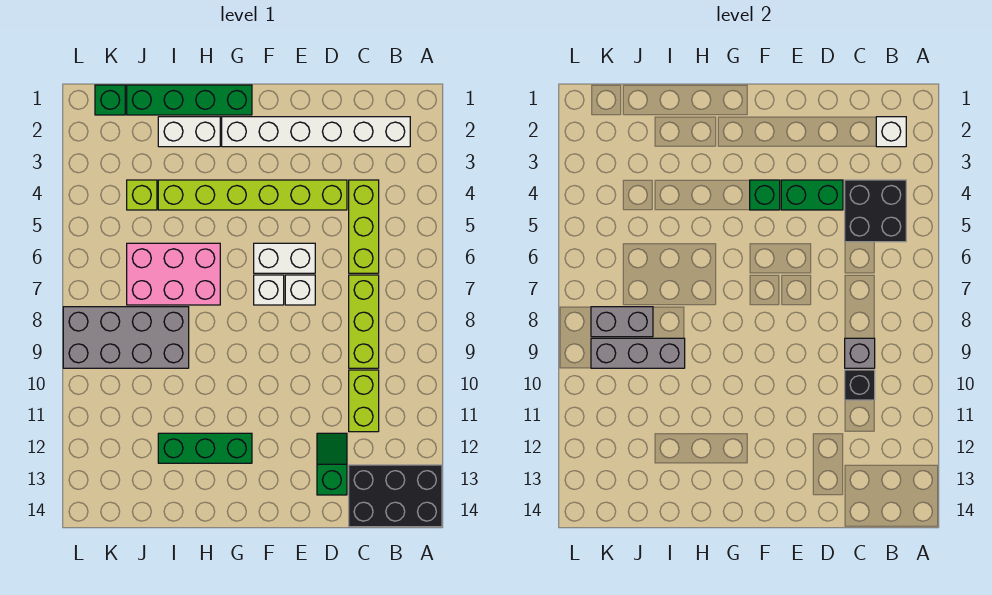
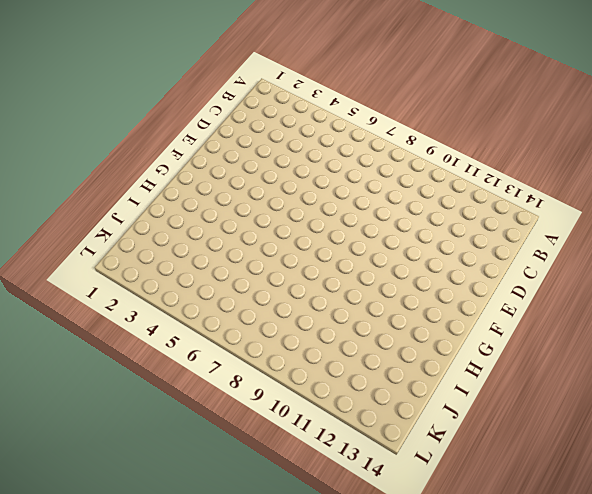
none -> black brick A13:C14 level 1
none -> white brick B2:G2 level 1
none -> lime brick C4:C6 level 1

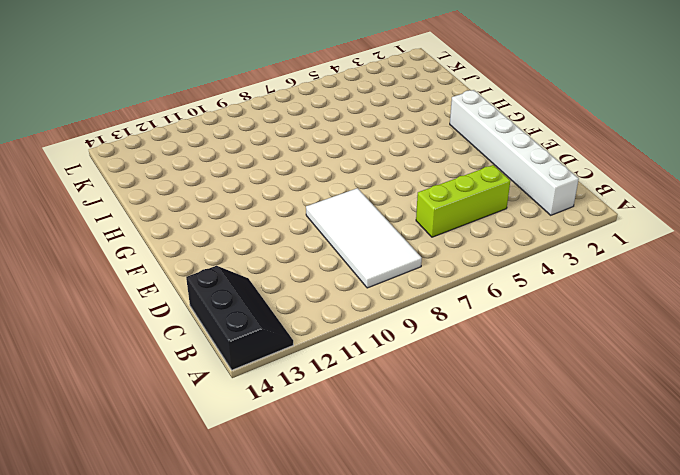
black slope A13:C14 level 1 top 14 -> black brick A13:C14 level 1
white tile B8:E9 level 1 -> lime brick C7:C9 level 1
none -> lime brick C10:C11 level 1
none -> lime brick D4:I4 level 1
none -> green slope D12:D13 level 1 top 13

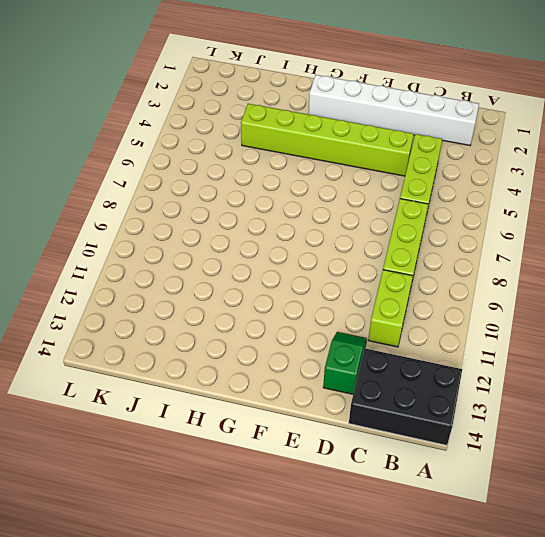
none -> white brick E6:F6 level 1
none -> white brick E7 level 1
none -> white brick F7 level 1

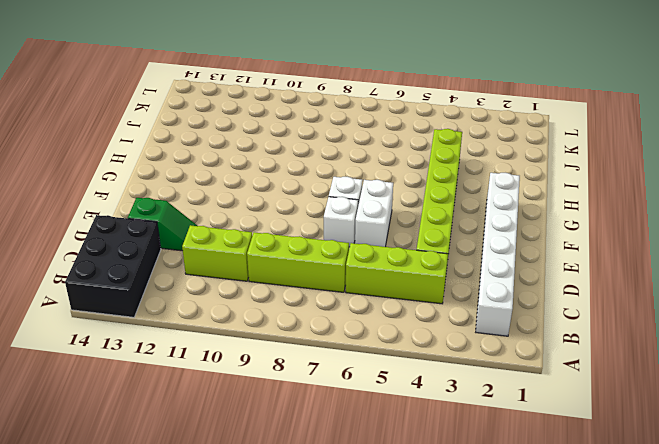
none -> green brick G1:J1 level 1
none -> green brick G12:I12 level 1
none -> white brick H2:I2 level 1

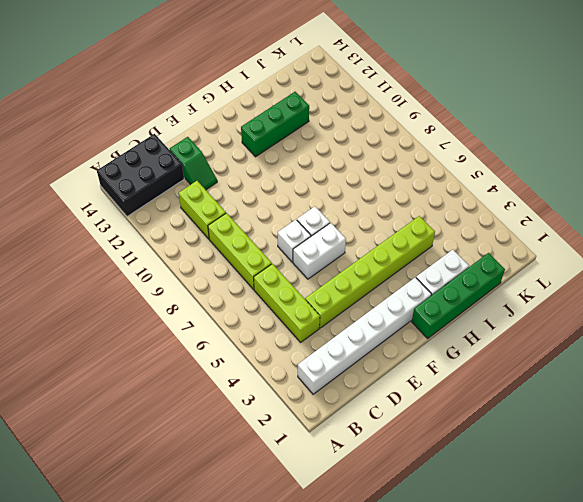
none -> pink brick H6:J7 level 1
none -> grey brick I8:L9 level 1
none -> lime brick J4 level 1

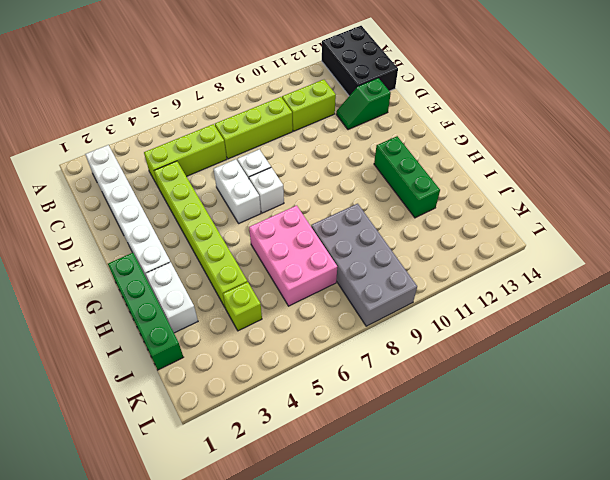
none -> green brick K1 level 1
none -> white brick B2 level 2
none -> black brick B4:C5 level 2

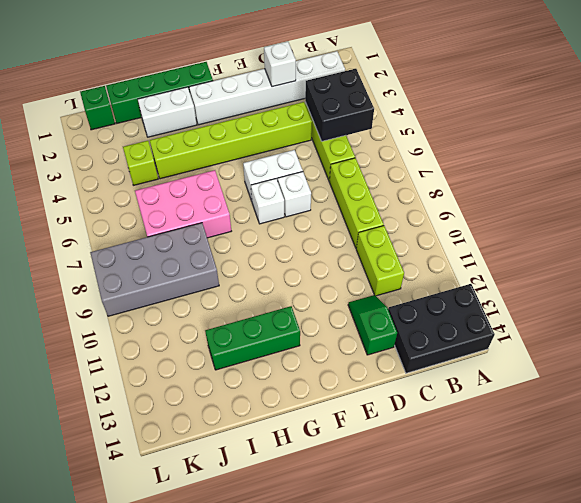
white brick D2 level 2 -> white brick B2 level 2
none -> grey brick C9 level 2
none -> black brick C10 level 2
none -> green brick D4:E4 level 2

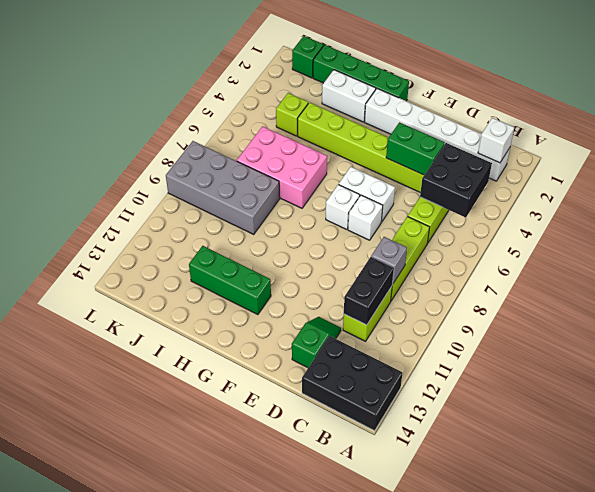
black brick C10:C11 level 2 -> black brick C10 level 2
none -> green brick F4 level 2
none -> grey brick I9:K9 level 2
none -> grey brick J8:K8 level 2

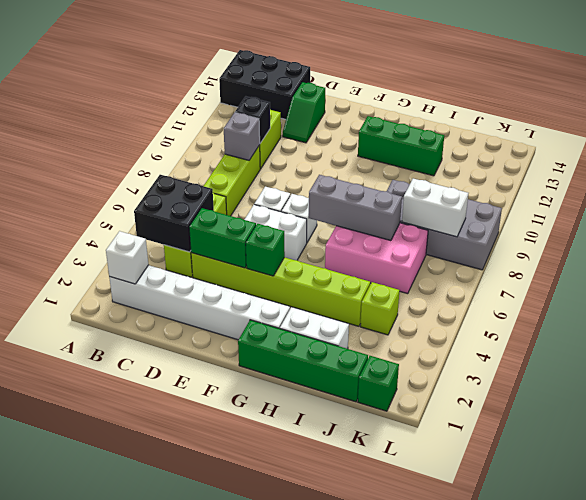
grey brick G7:I7 level 2 -> grey brick I9:K9 level 2
white brick J8:K8 level 2 -> grey brick J8:K8 level 2

